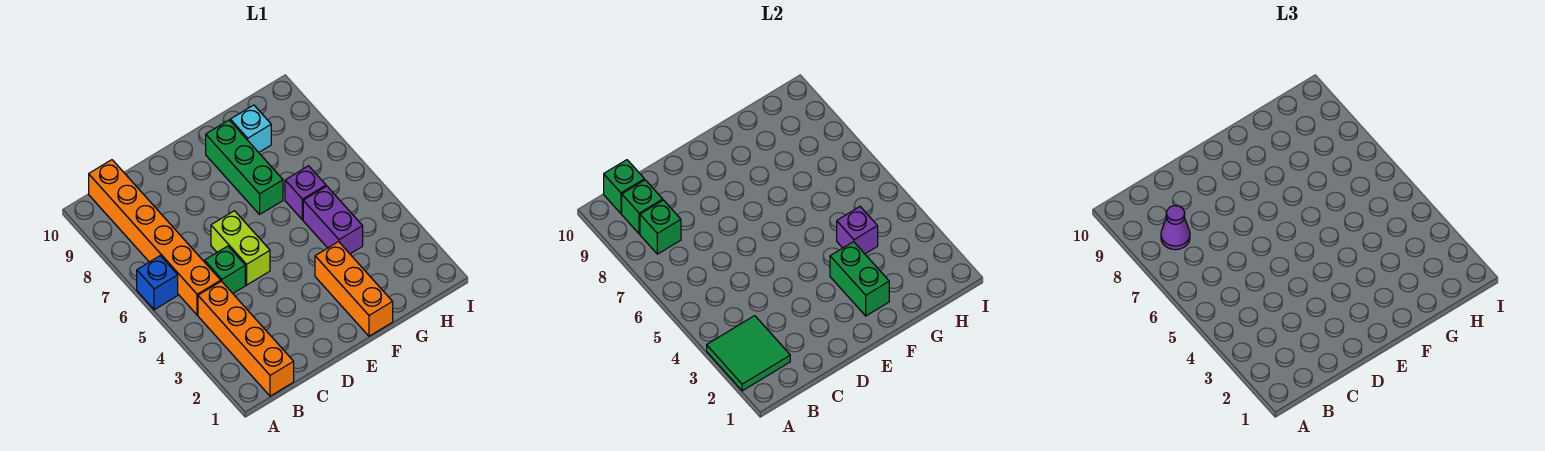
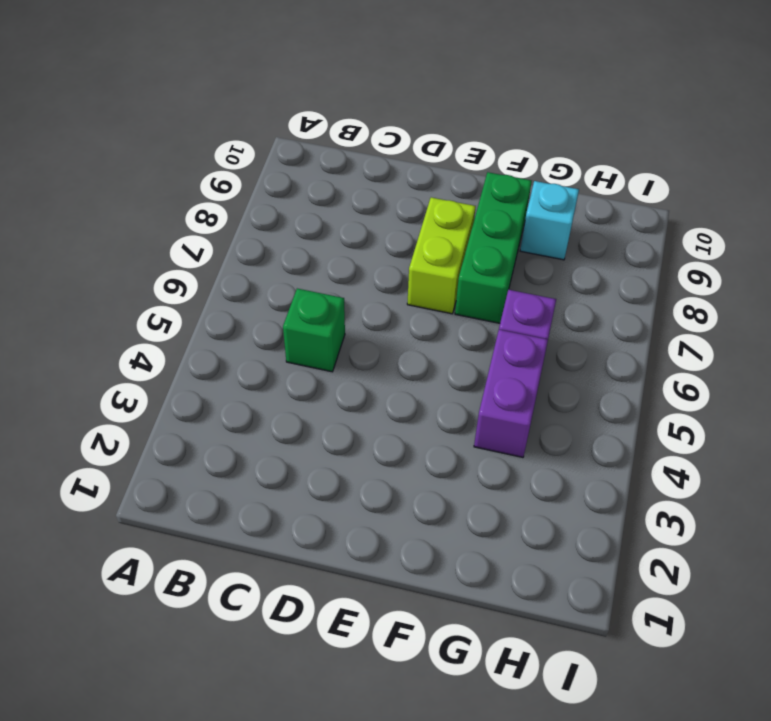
lime brick E7:E8 level 1 -> lime brick D5:D6 level 1
none -> blue brick A6 level 1
none -> orange brick B1:B4 level 1
none -> orange brick B5:B10 level 1

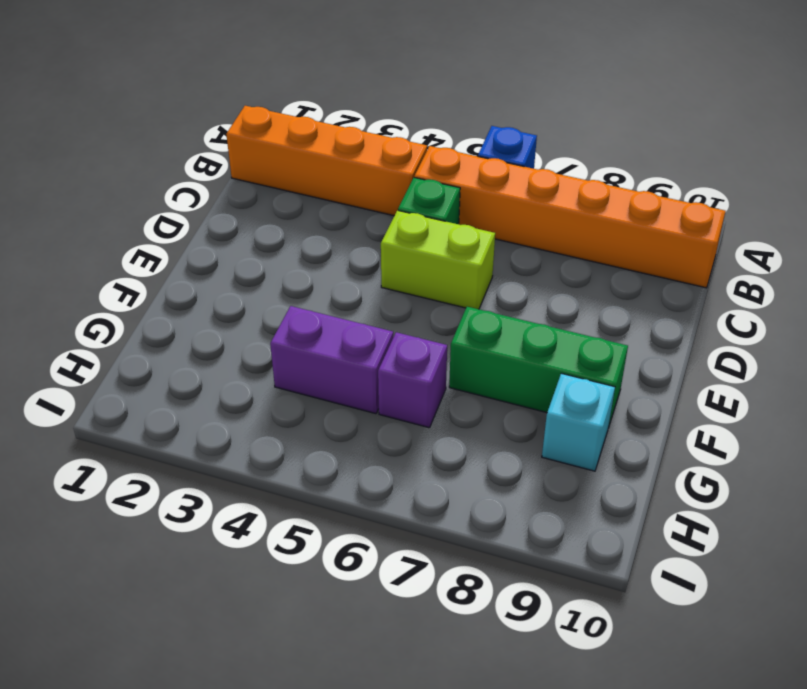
none -> orange brick F1:F3 level 1
none -> green tile A2:B3 level 2
none -> green brick B8 level 2

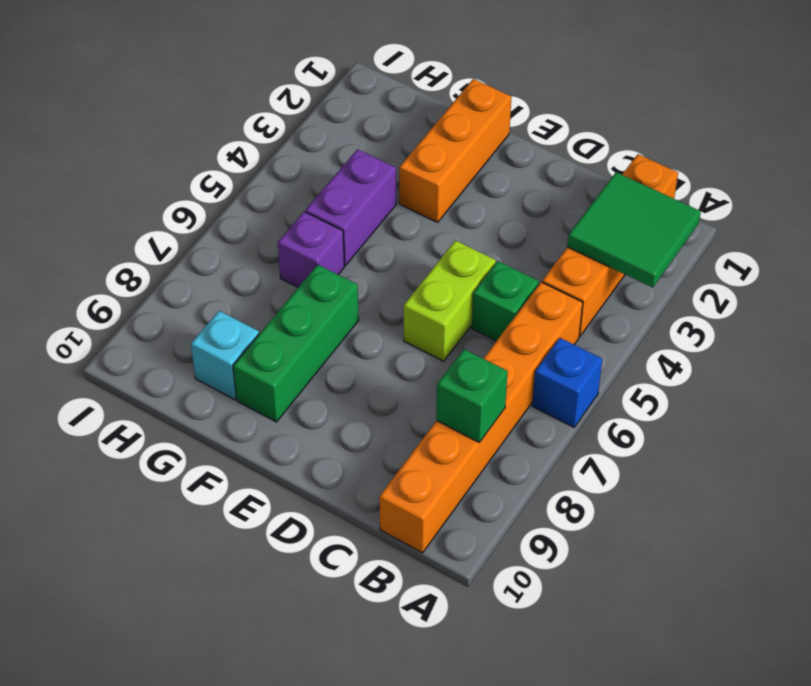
none -> green brick B9 level 2
none -> green brick B10 level 2
none -> green brick F2:F3 level 2

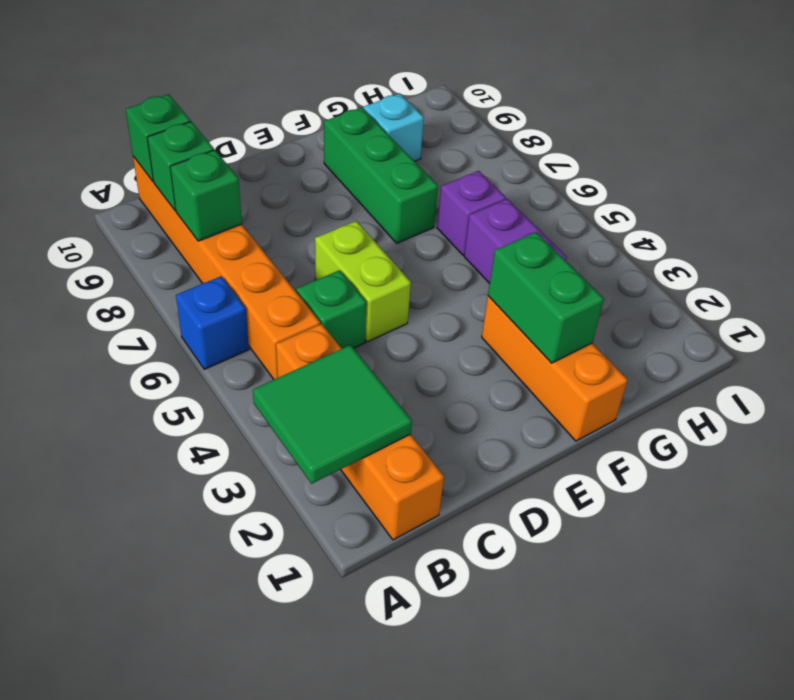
none -> purple brick G4 level 2
none -> purple cone B8 level 3

